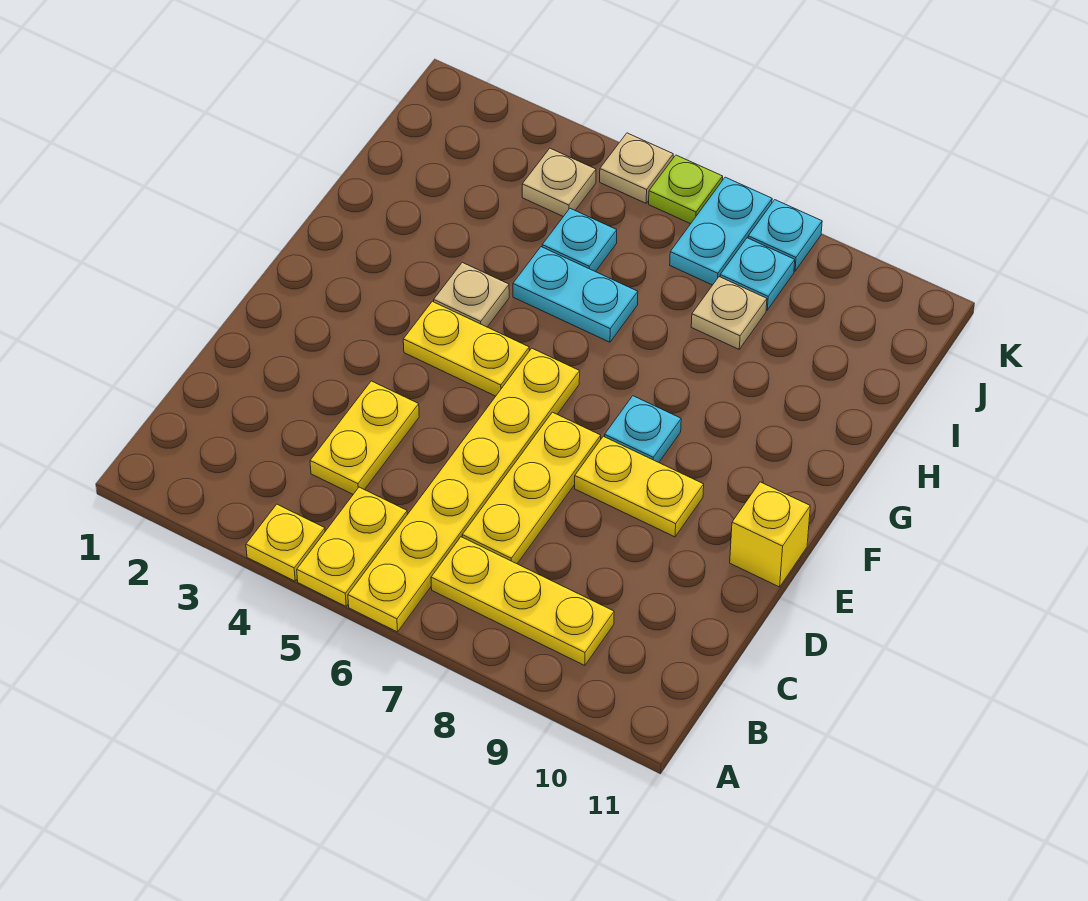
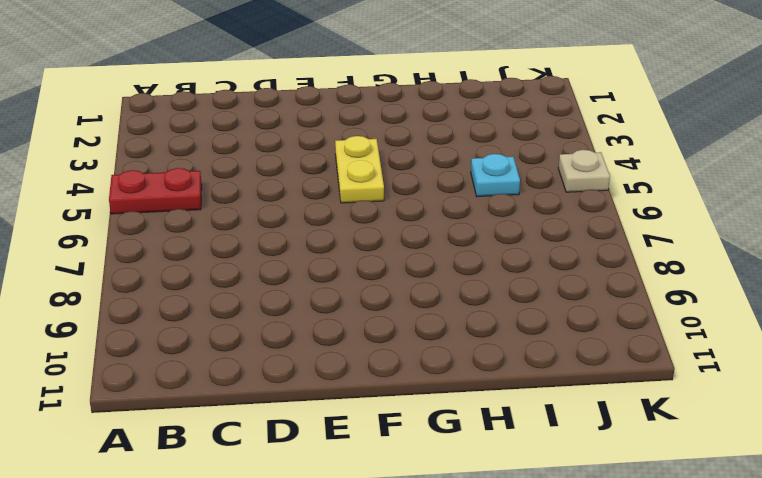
red plate A5:B5 level 1 -> yellow plate A5:B5 level 1
none -> yellow plate A4 level 1
none -> yellow plate A6:F6 level 1
none -> yellow plate B7:B9 level 1

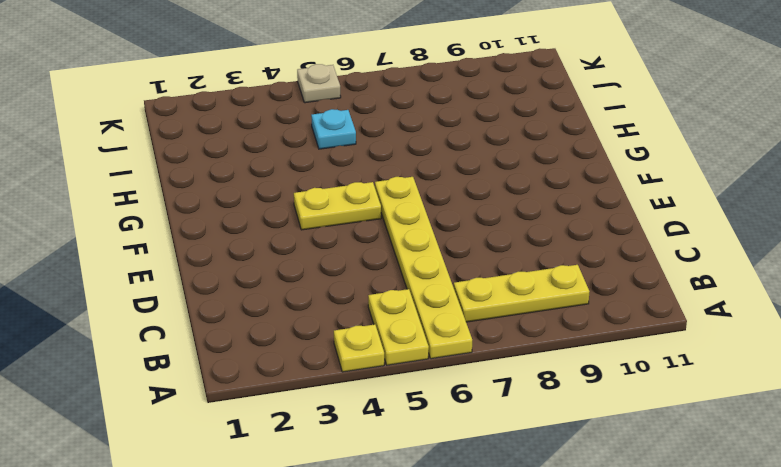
none -> yellow plate C4:D4 level 1
none -> yellow plate C7:E7 level 1
none -> yellow plate E8:E9 level 1

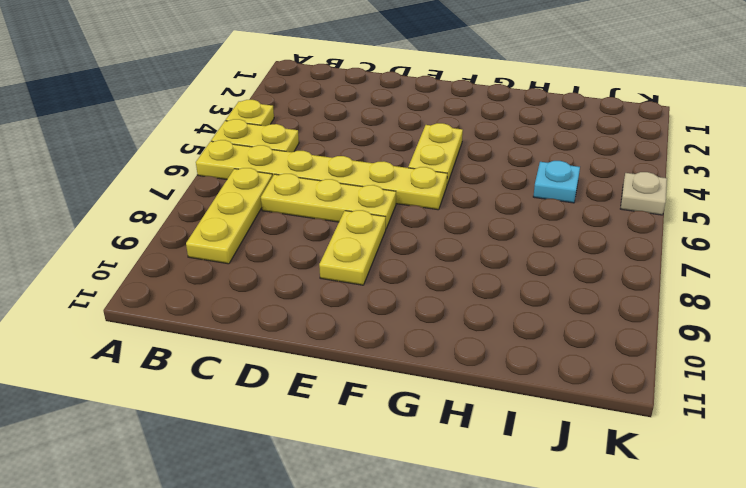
none -> yellow plate C4:D4 level 1
none -> yellow brick E11 level 1
none -> cyan plate F8 level 1

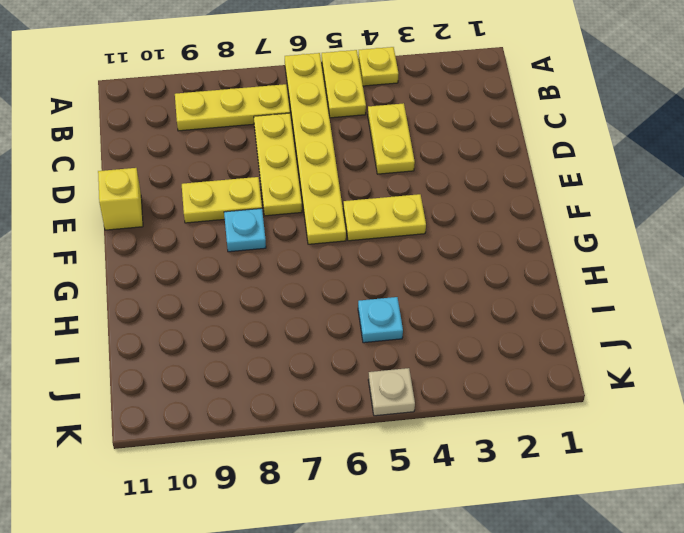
none -> tan plate G4 level 1
none -> cyan plate H5:H6 level 1
none -> tan plate I8 level 1

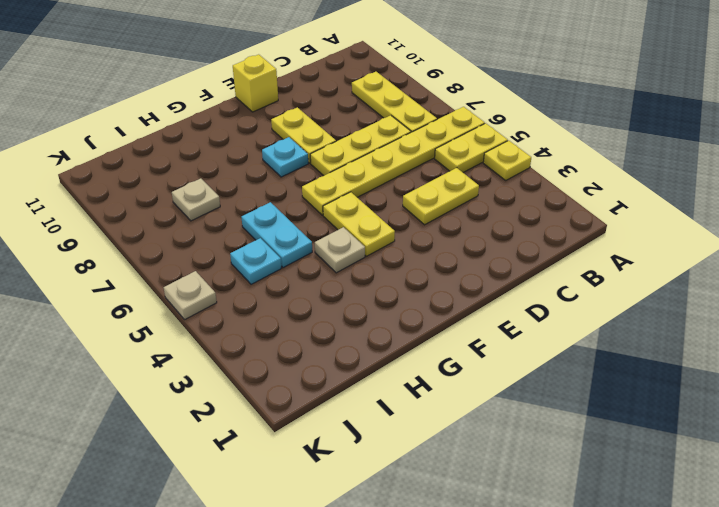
none -> tan plate J4 level 1
none -> cyan plate J7:K7 level 1
none -> cyan plate J8 level 1

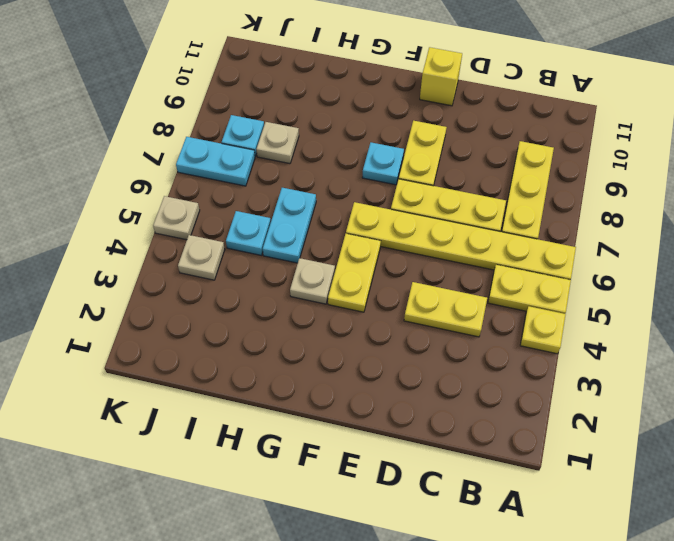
none -> lime plate K6 level 1
none -> cyan plate K8 level 1

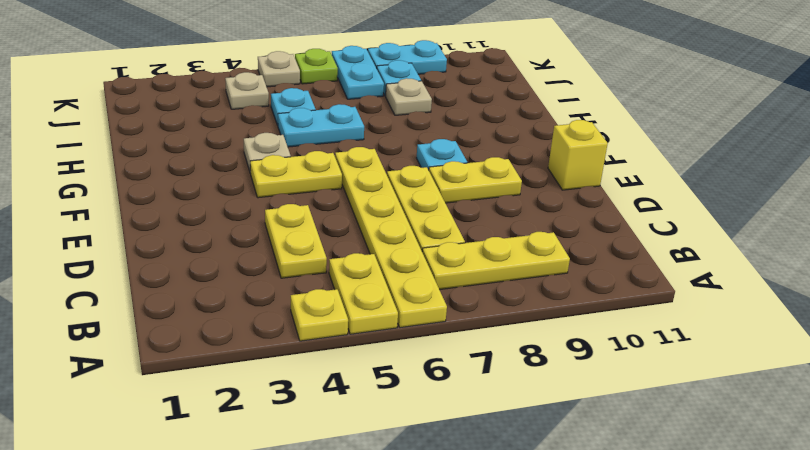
cyan plate K8:K9 level 1 -> cyan plate K8 level 1

